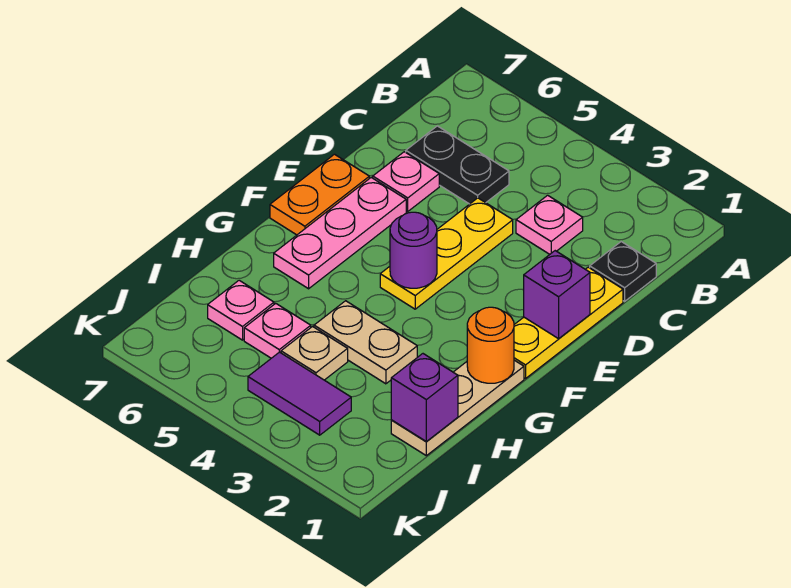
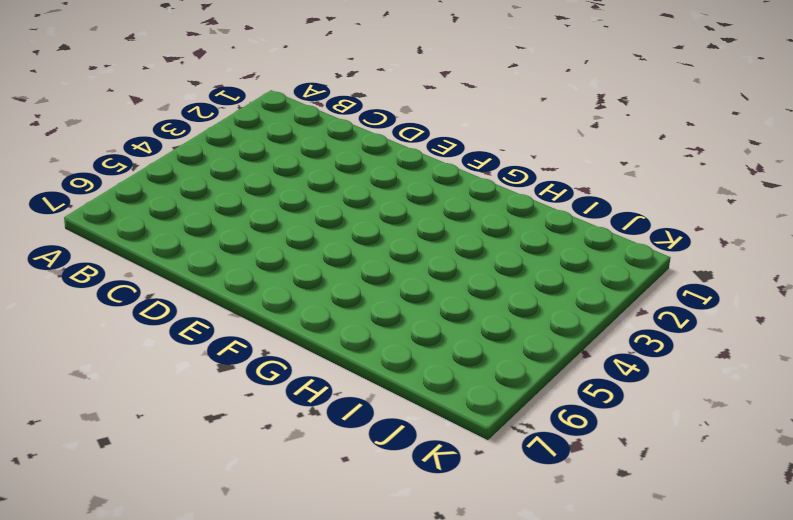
none -> black plate C1 level 1
none -> pink plate C3 level 1
none -> black plate C5:C6 level 1

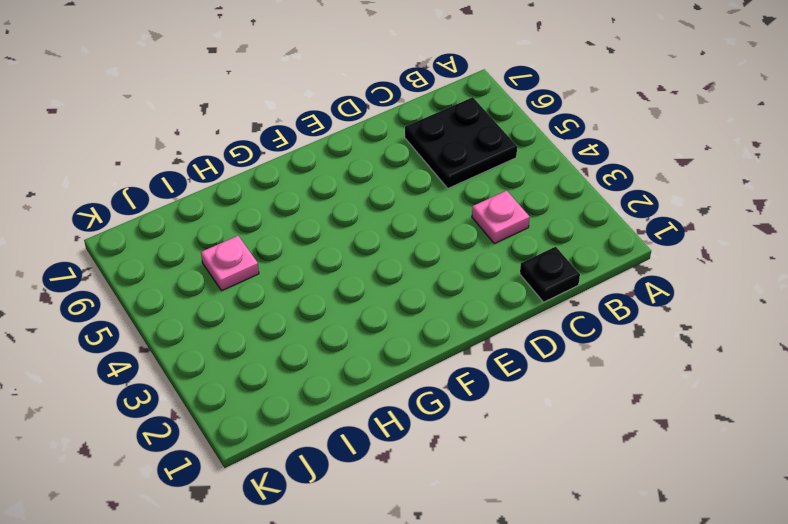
black plate B5:C6 level 1 -> black plate C5:C6 level 1
none -> yellow plate D1:F1 level 1
none -> yellow plate D4:F4 level 1
none -> pink plate D6 level 1

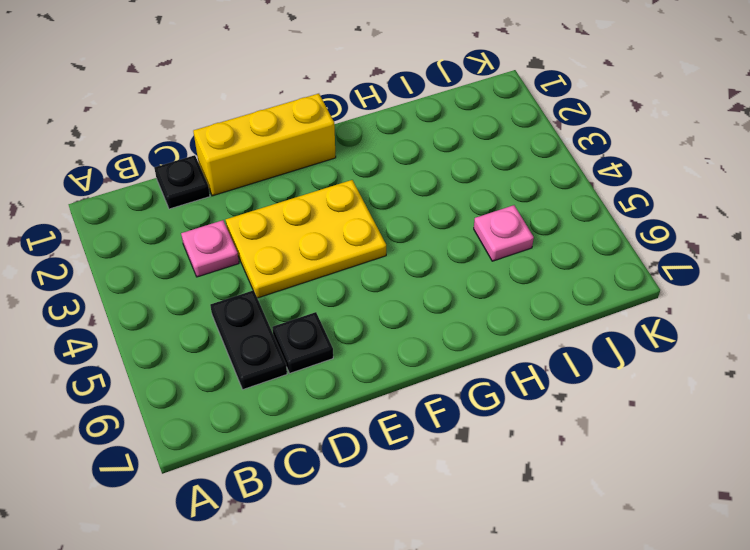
yellow brick D1:F1 level 1 -> yellow plate D1:F1 level 1
yellow plate D3:F4 level 1 -> yellow plate D4:F4 level 1
black plate D6 level 1 -> pink plate D6 level 1
none -> pink plate E6:G6 level 1
none -> orange plate E7:F7 level 1
none -> tan plate G1:I1 level 1

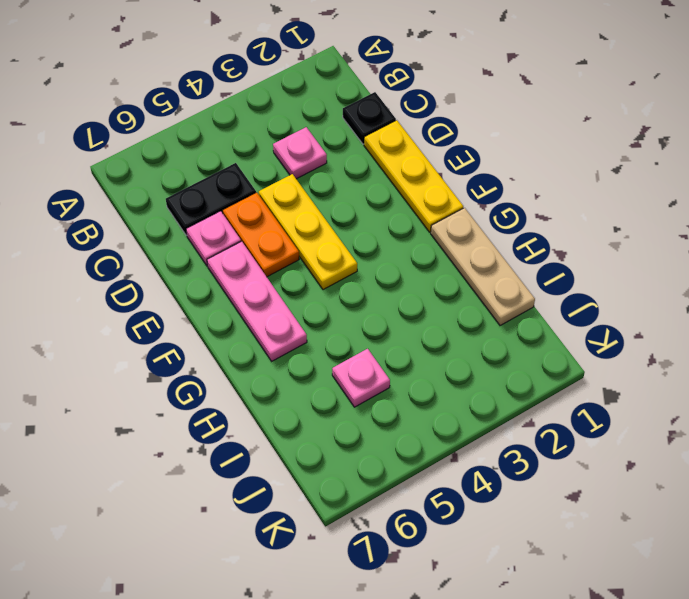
orange plate D5:E5 level 1 -> orange plate E7:F7 level 1
none -> tan plate H3:H4 level 1
none -> tan plate I4 level 1
none -> pink plate I6 level 1

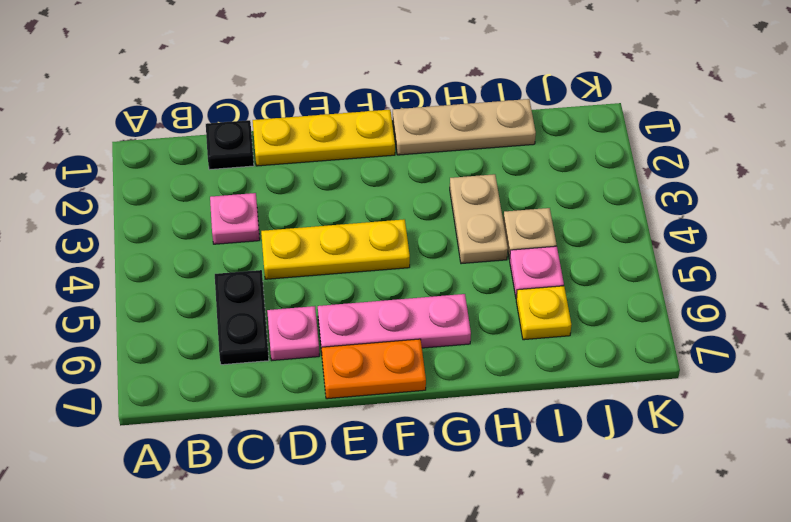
yellow plate I6 level 1 -> pink plate I6 level 1
none -> purple tile J3:J4 level 1
none -> purple brick E1 level 2
none -> purple round brick F4 level 2

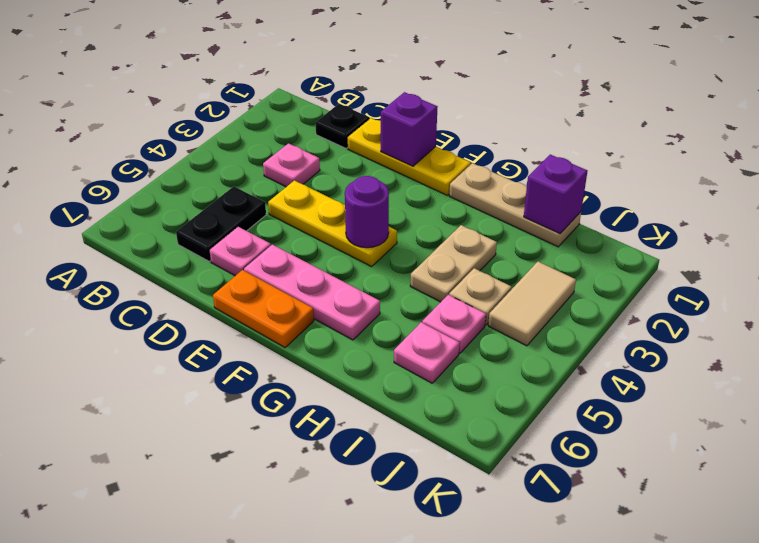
tan tile J3:J4 level 1 -> purple tile J3:J4 level 1
none -> orange round brick G1 level 2

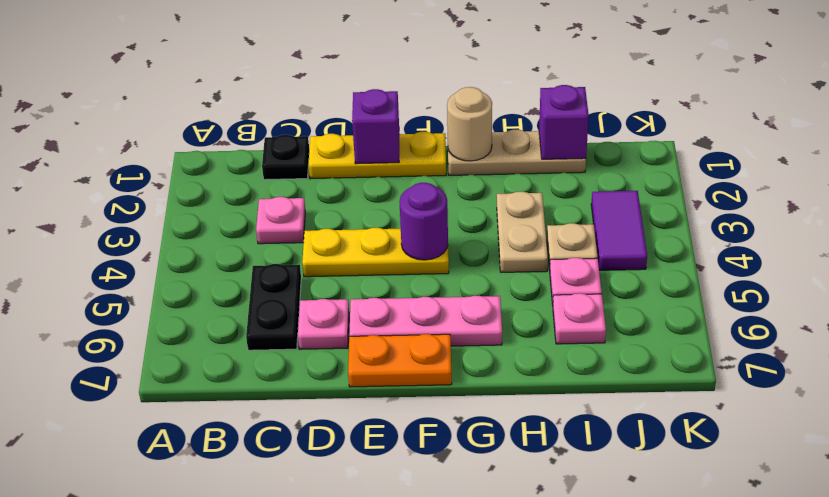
tan round brick G1 level 2 -> orange round brick G1 level 2

